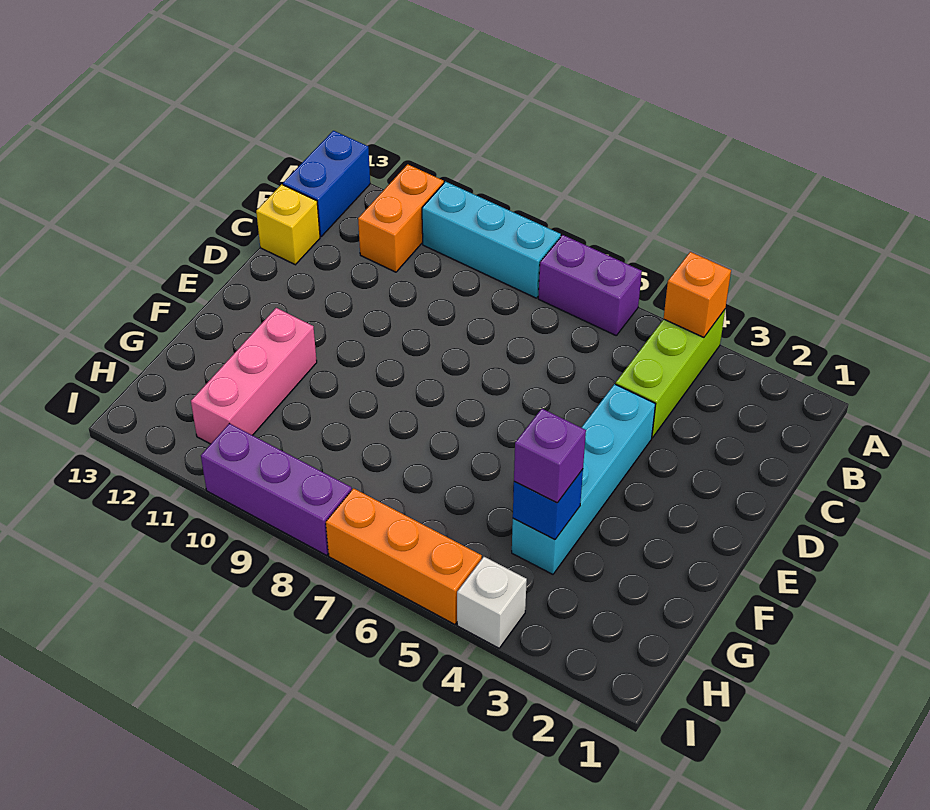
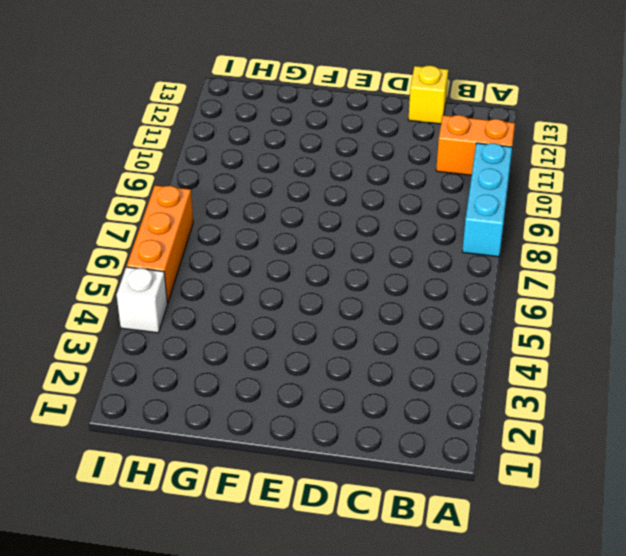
none -> lime brick A4:C4 level 1
none -> purple brick A6:A7 level 1
none -> blue brick A13:B13 level 1

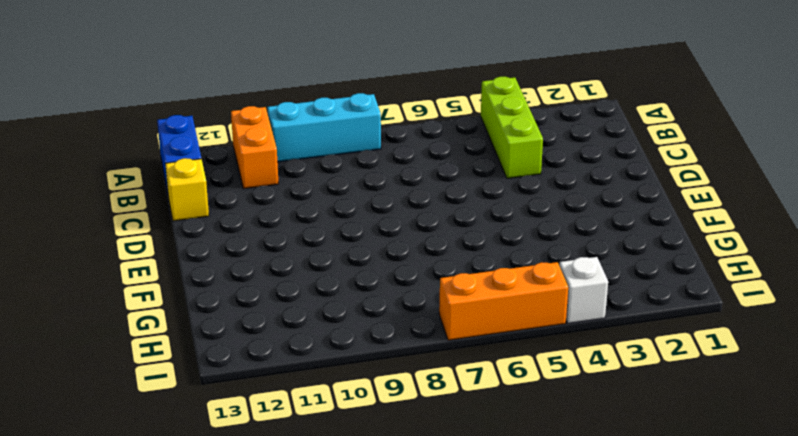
none -> purple brick A6:A7 level 1
none -> cyan brick D4:G4 level 1
none -> pink brick F11:H11 level 1

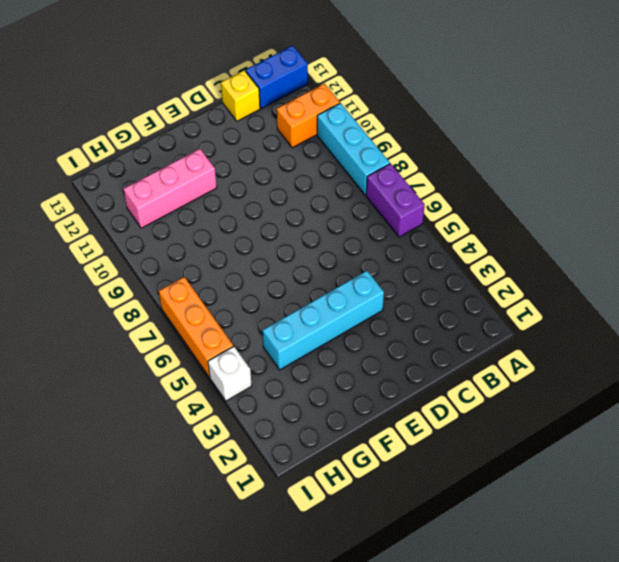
none -> lime brick A4:C4 level 1
none -> purple brick I8:I10 level 1
none -> orange brick A4 level 2

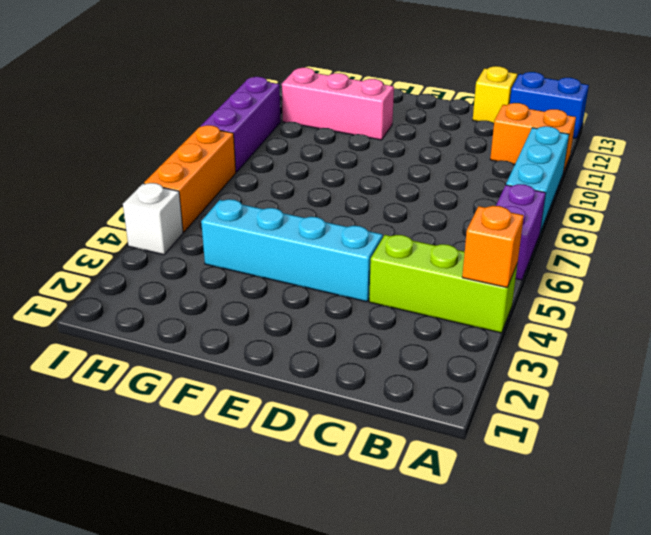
none -> blue brick G4 level 2
none -> purple brick G4 level 3

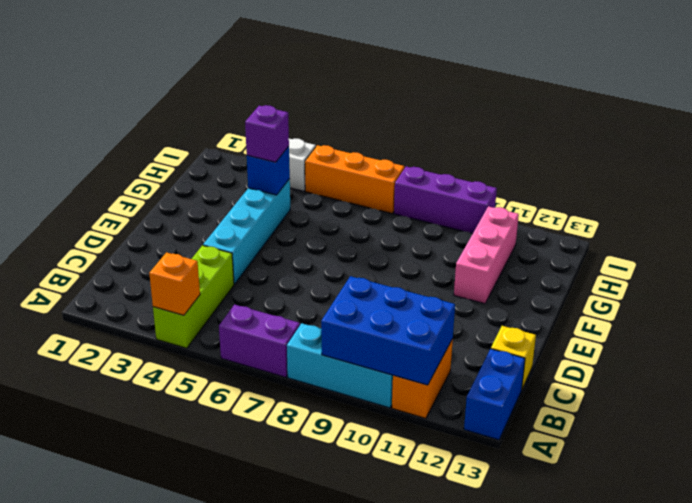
blue brick A9:B11 level 2 -> none

